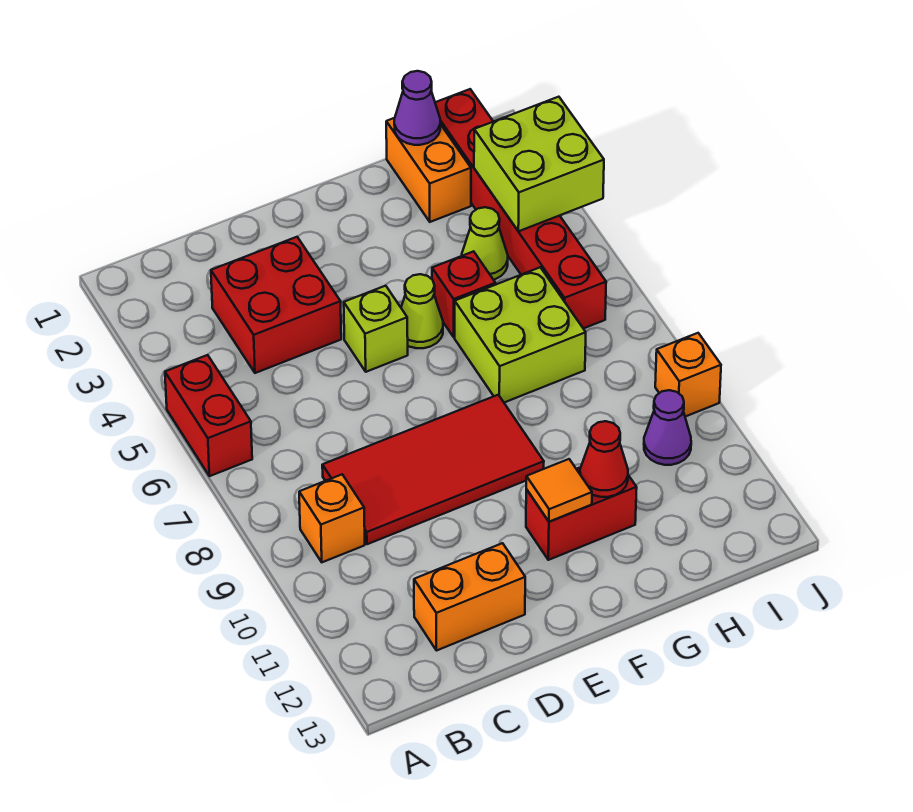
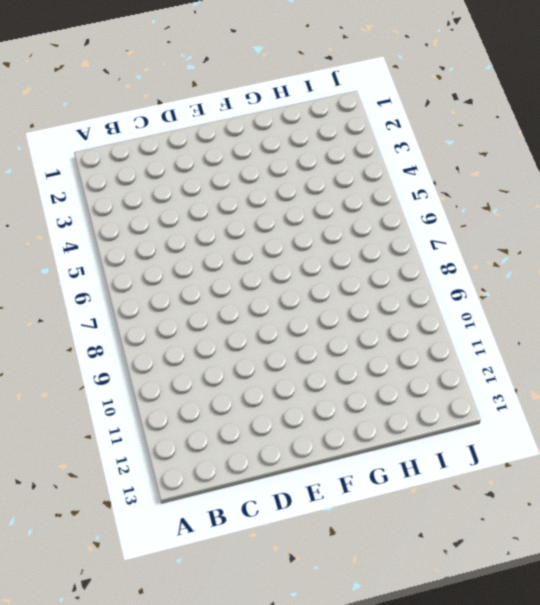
none -> red brick A5:A6 level 1
none -> orange brick B9 level 1
none -> red brick C3:D4 level 1

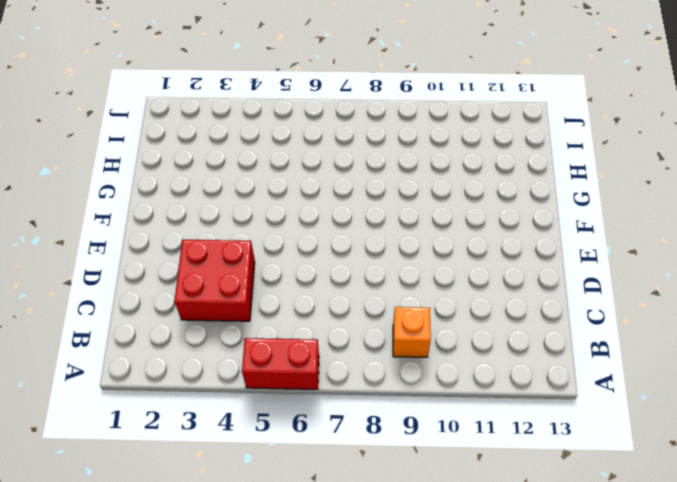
none -> red tile C8:F9 level 1
none -> orange brick C12:D12 level 1
none -> lime brick E5 level 1

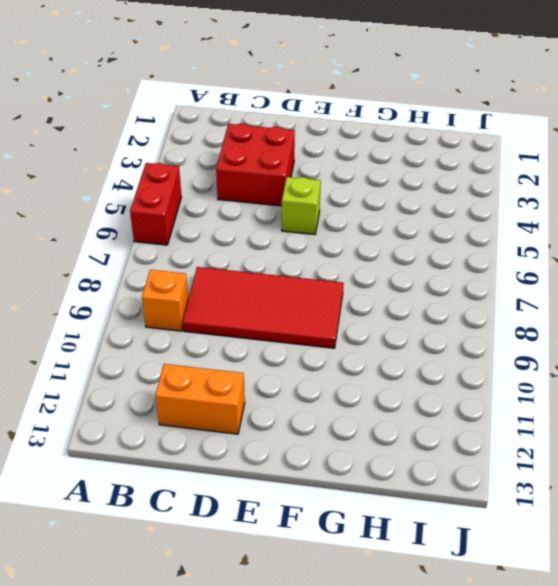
none -> lime cone F5 level 1
none -> red brick F11:G11 level 1
none -> red brick G5 level 1

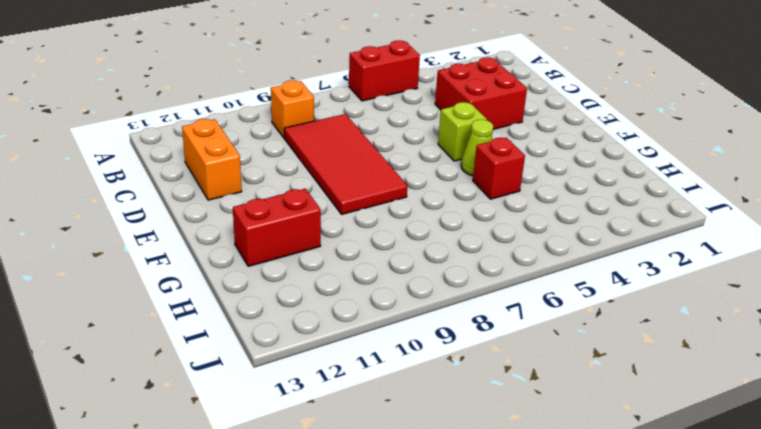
red brick G11:G12 level 1 -> red brick F11:G11 level 1
none -> lime brick G6:H7 level 1
none -> orange brick H1:H2 level 1
none -> lime cone H4 level 1

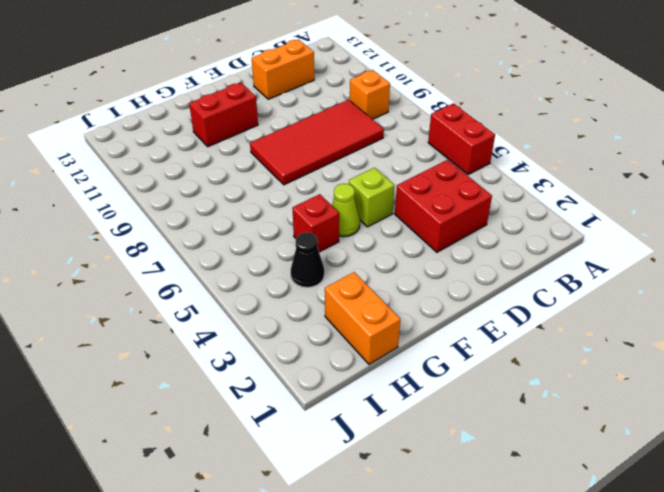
black cone H4 level 1 -> lime cone H4 level 1
none -> lime brick G6:H7 level 1
none -> red brick I1:I6 level 1
none -> purple cone I10 level 1

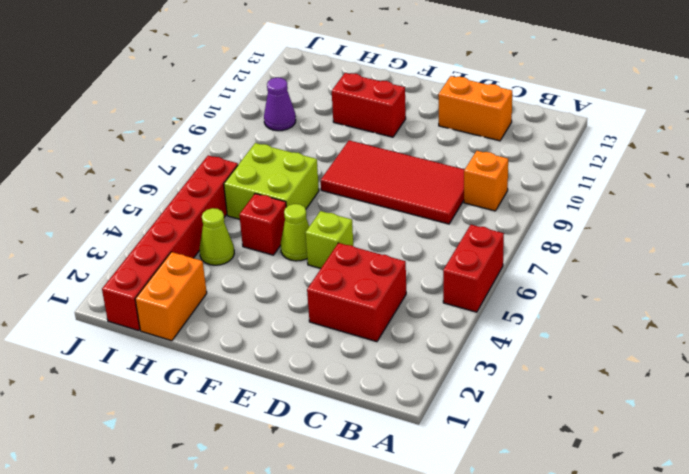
none -> orange brick J9 level 1
none -> orange tile F11 level 2
none -> red cone G11 level 2

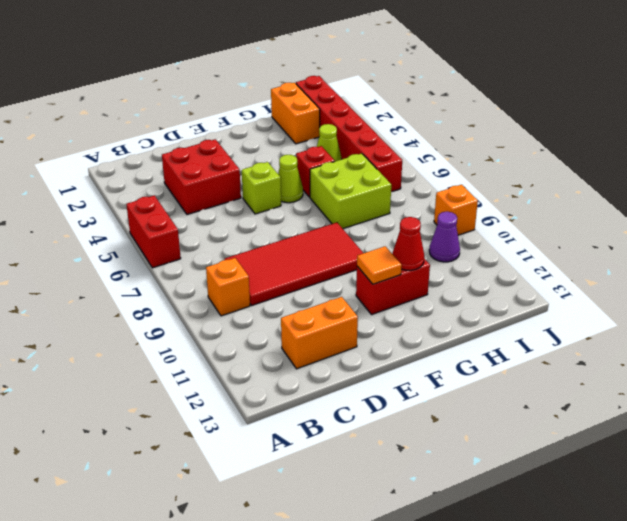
none -> purple cone H1 level 2
none -> lime brick I3:J4 level 2

